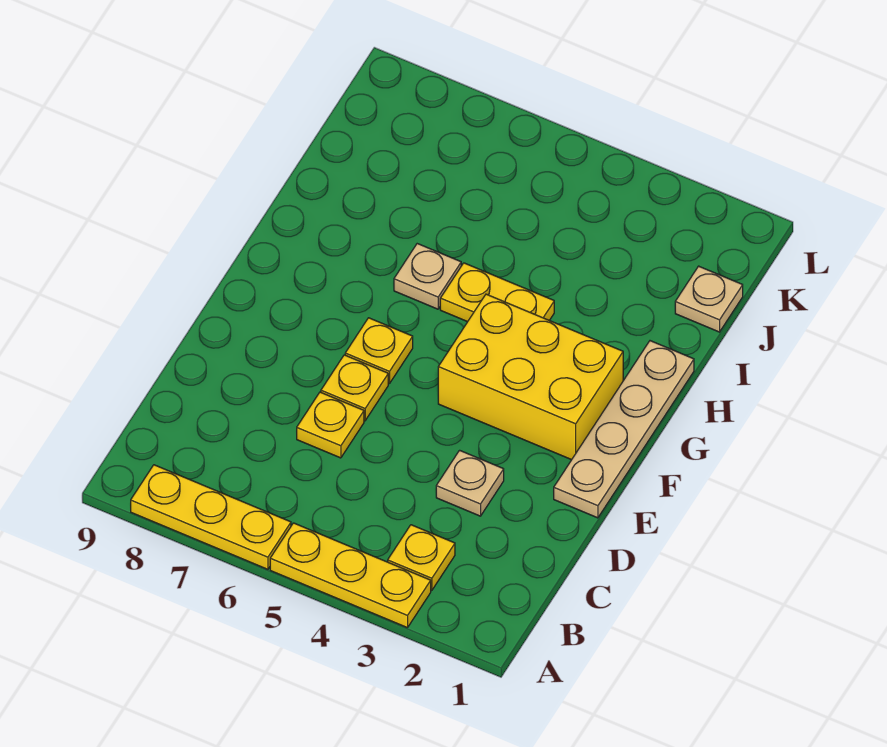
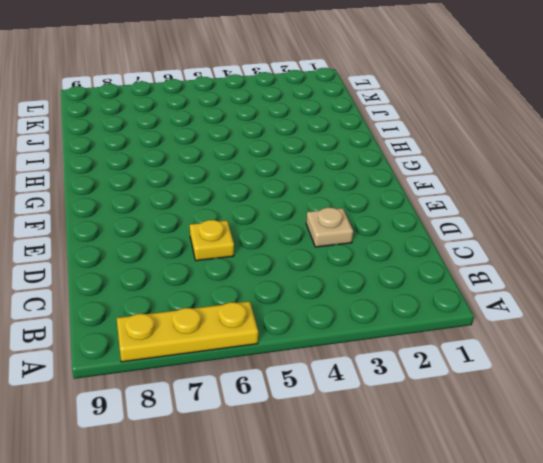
none -> yellow plate A3:A5 level 1
none -> yellow plate B3 level 1
none -> tan plate E1:H1 level 1

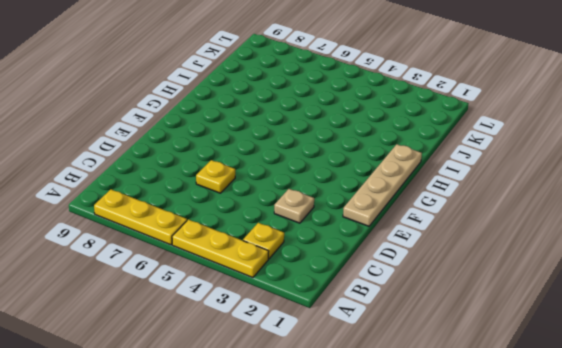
none -> yellow plate E6 level 1
none -> yellow brick F2:G4 level 1
none -> yellow plate F6 level 1

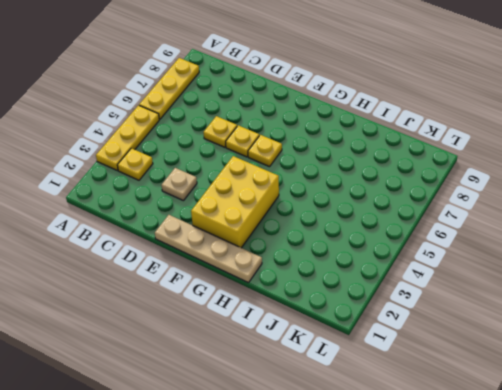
none -> yellow plate H4:H5 level 1
none -> tan plate H6 level 1
none -> tan plate J1 level 1

